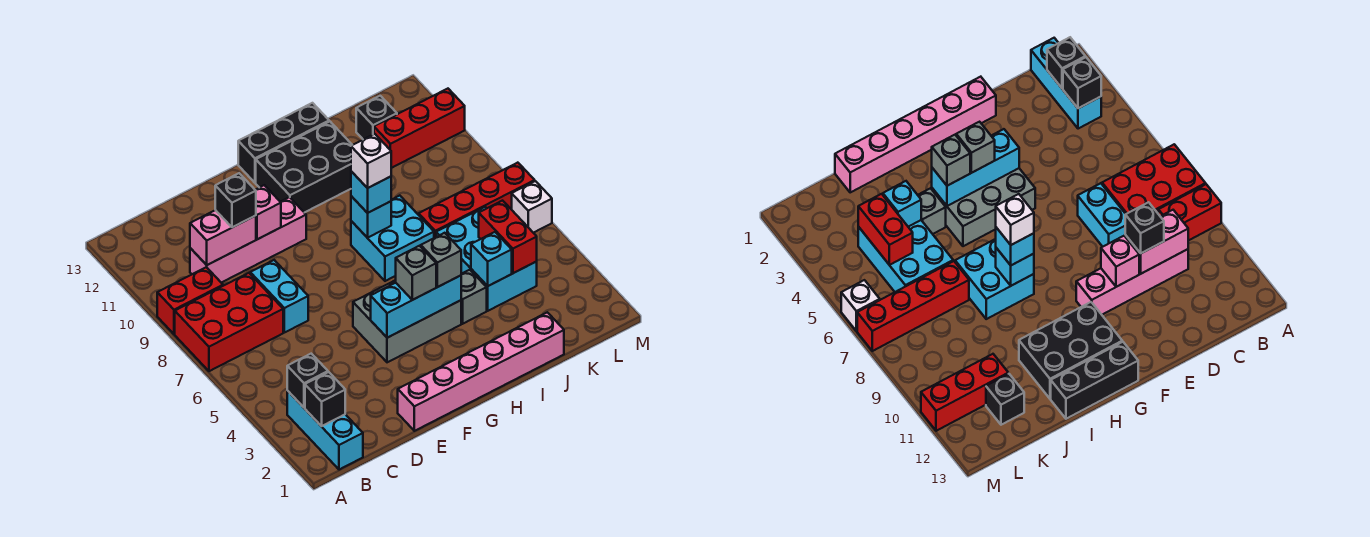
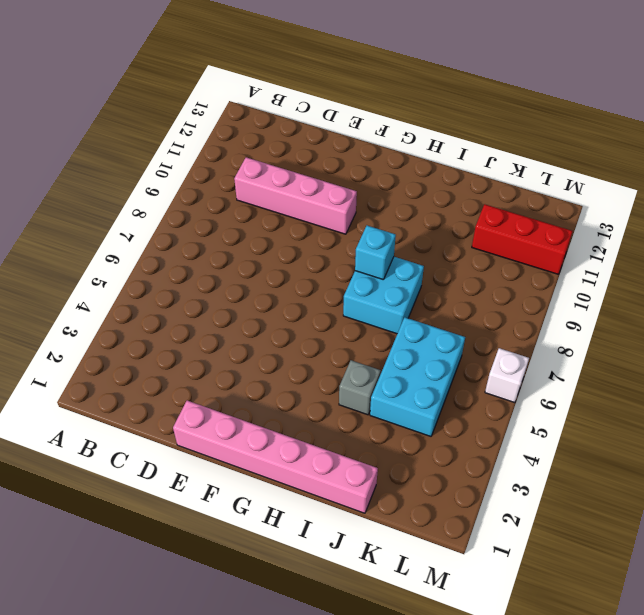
none -> red brick A7:C8 level 1
none -> red brick A9:B9 level 1
none -> cyan brick B1:B3 level 1

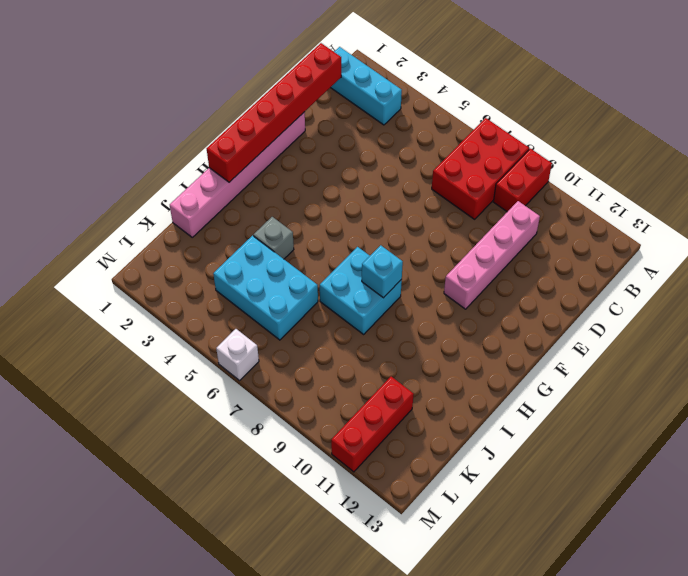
red brick C1:H1 level 2 -> none
none -> cyan brick D7:D8 level 1
none -> grey brick F4:H5 level 1
none -> black brick G11:I12 level 1

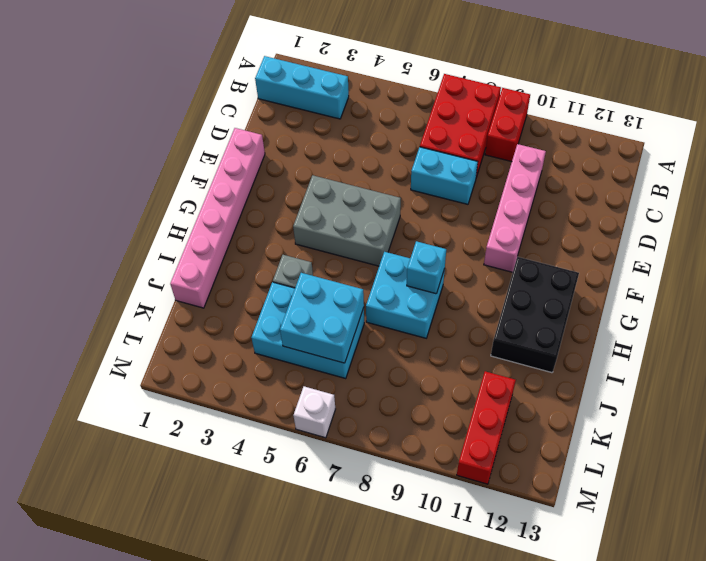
grey brick F4:G6 level 1 -> grey brick F4:H5 level 1
cyan brick J5:K6 level 2 -> red brick K4:K5 level 2
none -> black brick G13:I13 level 1
none -> red brick J7:M7 level 1
none -> black brick K12 level 1

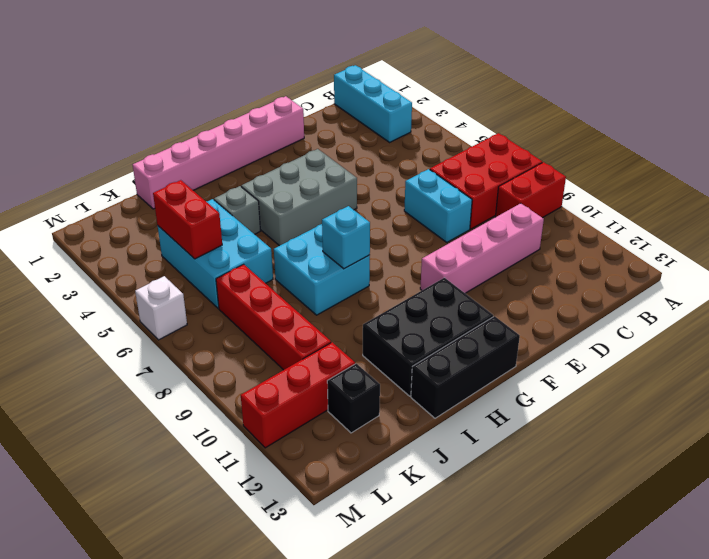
red brick K7:K10 level 1 -> red brick J7:M7 level 1
none -> black brick B2 level 2
none -> black brick B3 level 2
none -> pink brick C10:D10 level 2

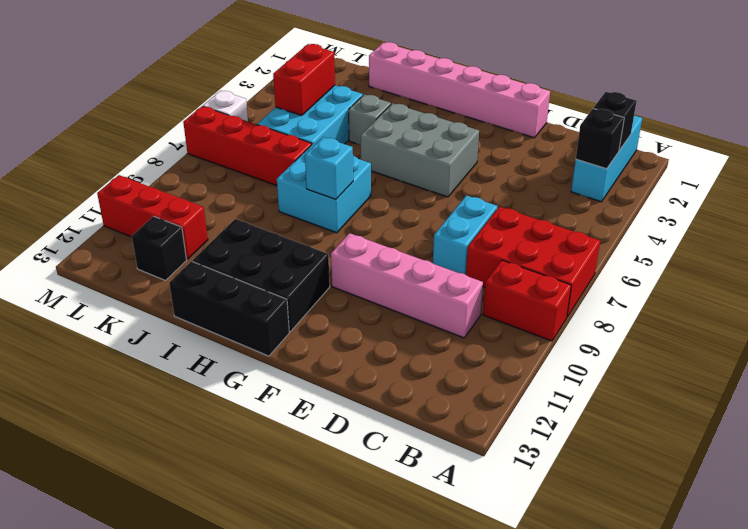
none -> pink brick C10:D10 level 2
none -> pink brick E10 level 2
none -> cyan brick F4:H4 level 2

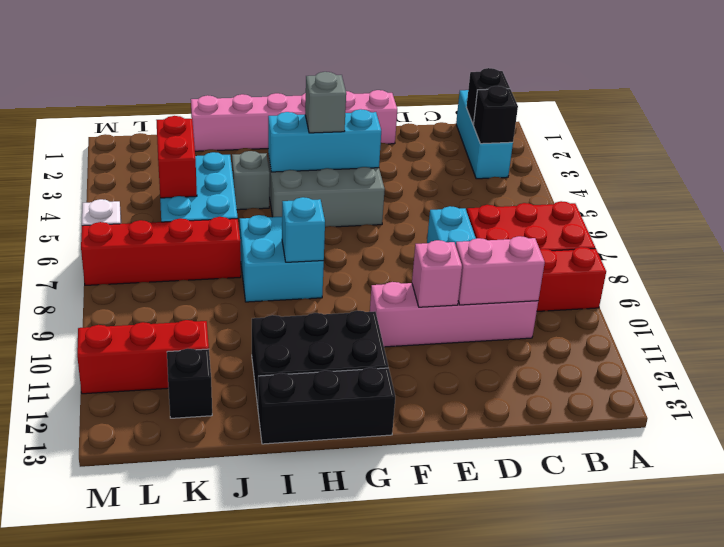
none -> cyan brick J4 level 2
none -> black brick D10 level 3
none -> grey brick H4 level 3

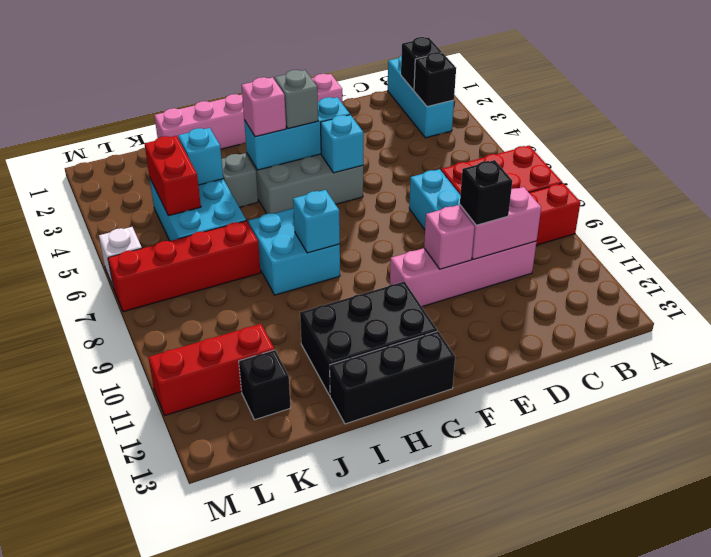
cyan brick F5 level 2 -> cyan brick H8 level 3
pink brick H4 level 3 -> grey brick H4 level 3
none -> white brick H8 level 4

